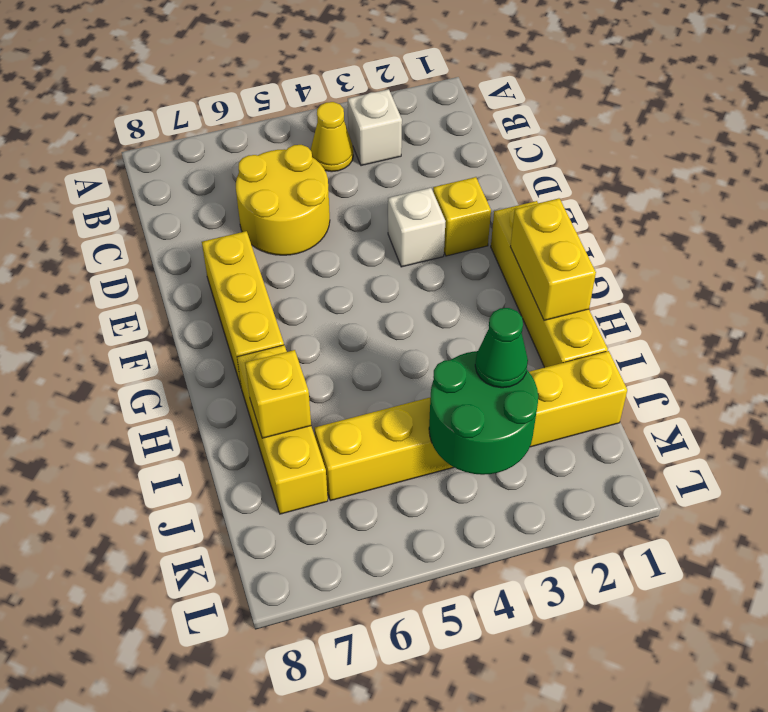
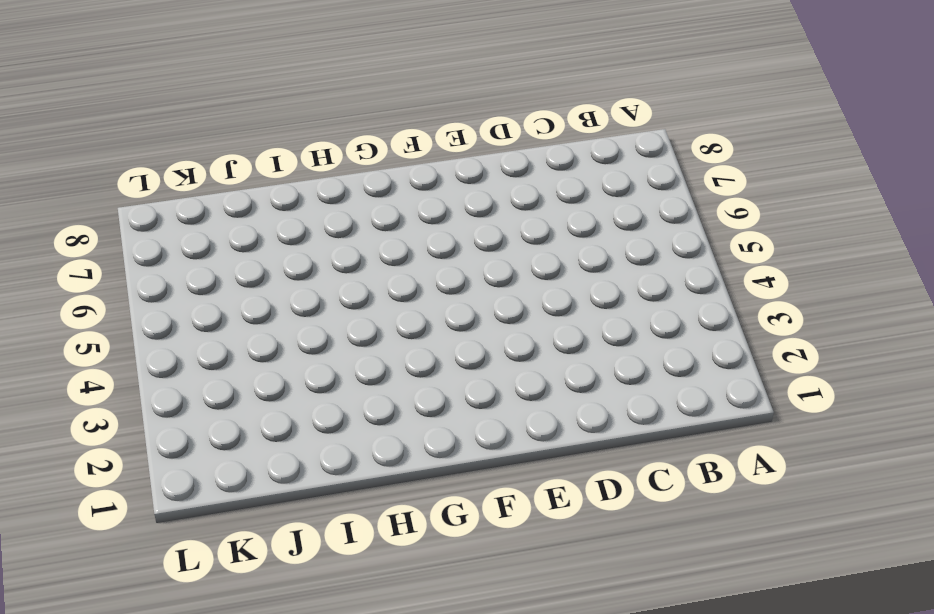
none -> white brick B3 level 1
none -> yellow cone B4 level 1
none -> yellow round brick C5:D6 level 1

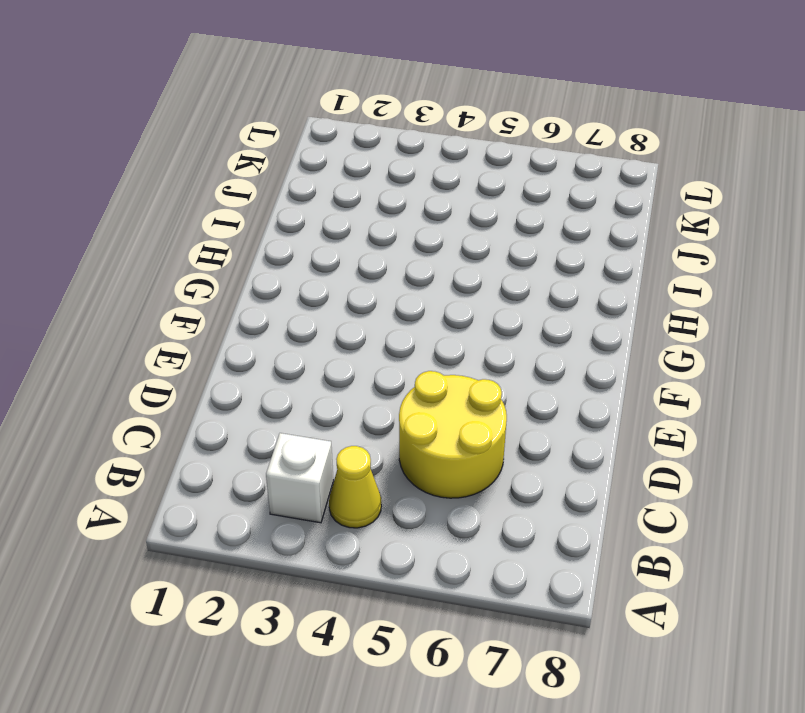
none -> yellow brick E2 level 1
none -> white brick E3 level 1
none -> yellow brick E7:G7 level 1

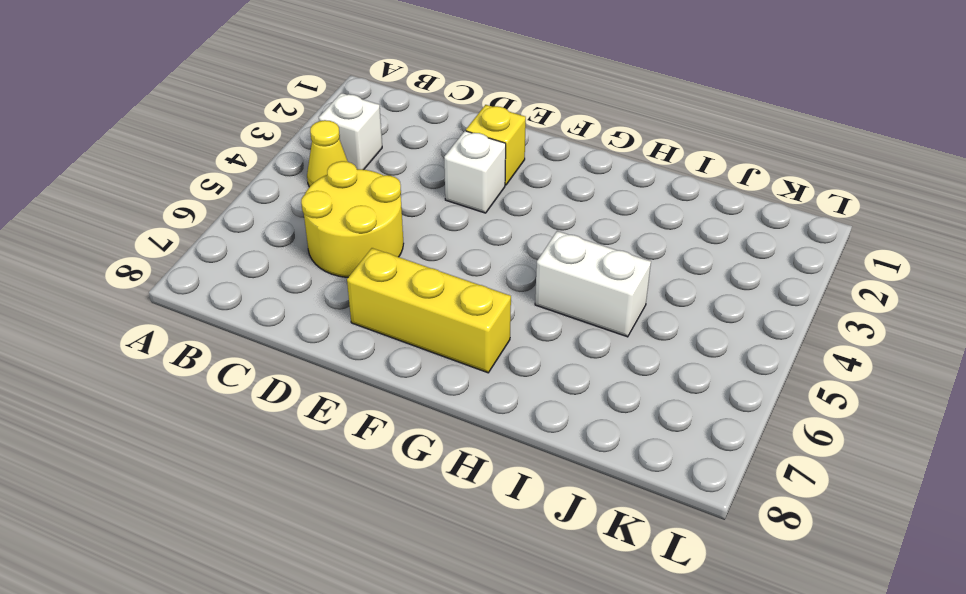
white brick H5:I5 level 1 -> none
none -> yellow brick F1:I1 level 1
none -> yellow brick H7:J7 level 1
none -> yellow brick J1:J6 level 1

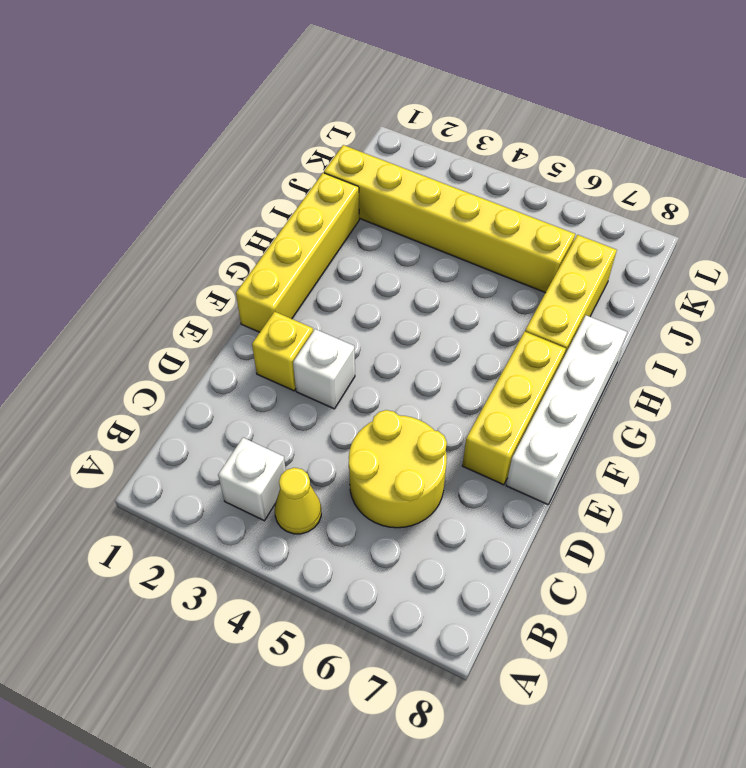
white brick E8:H8 level 1 -> none
none -> yellow brick G1:H1 level 2
none -> yellow brick I7 level 2
none -> green round brick J3:K4 level 2

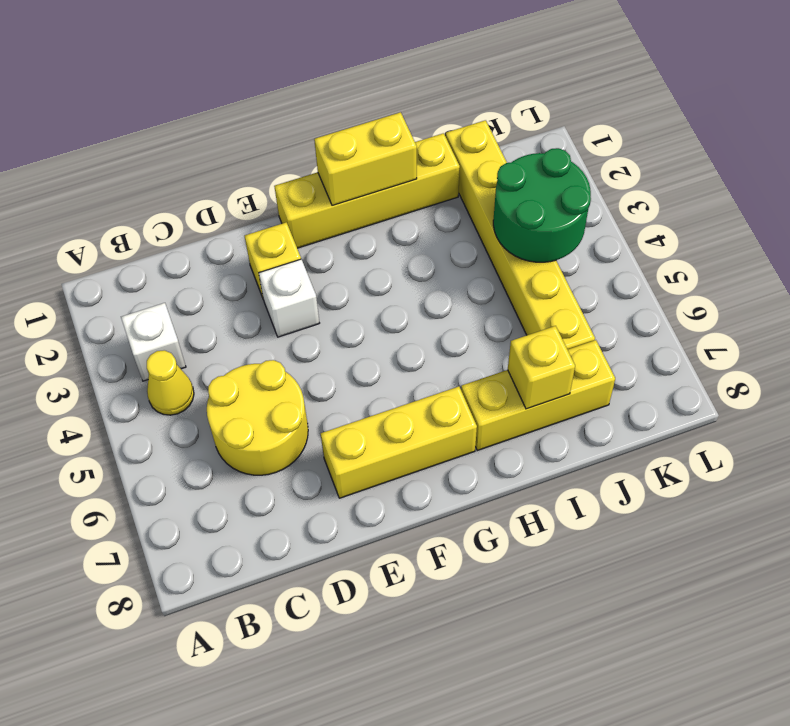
none -> green cone J3 level 3

